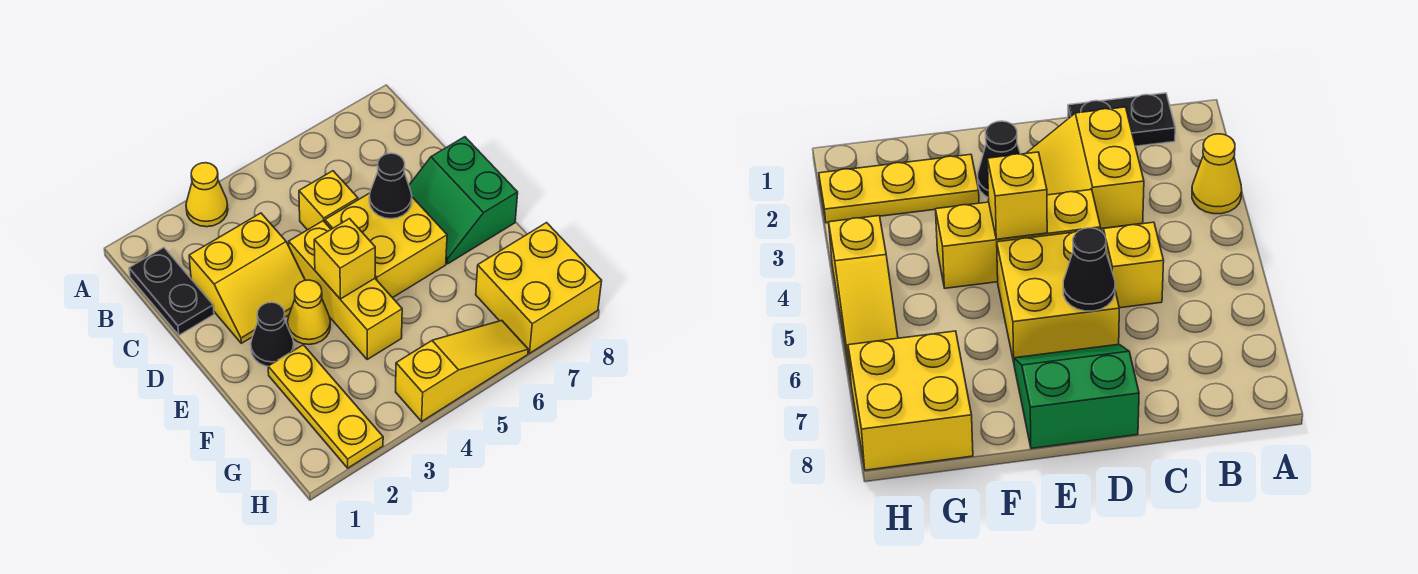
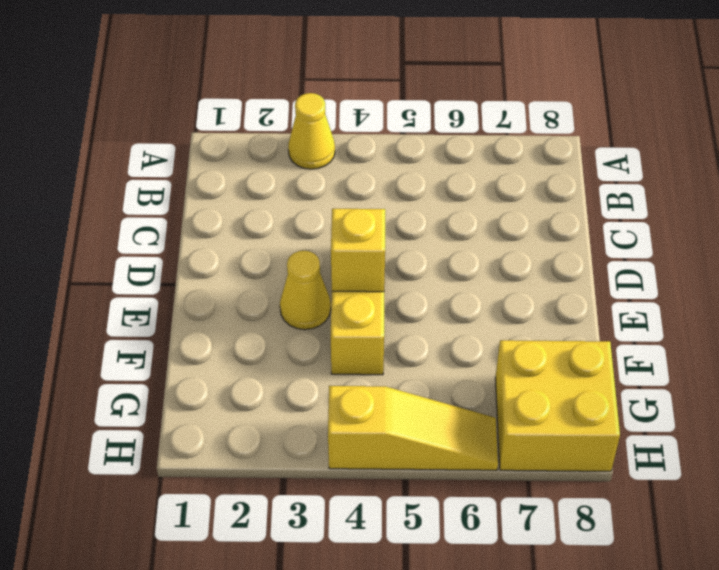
none -> black plate B1:C1 level 1
none -> yellow slope C2:D3 level 1 top C
none -> yellow brick C5 level 1

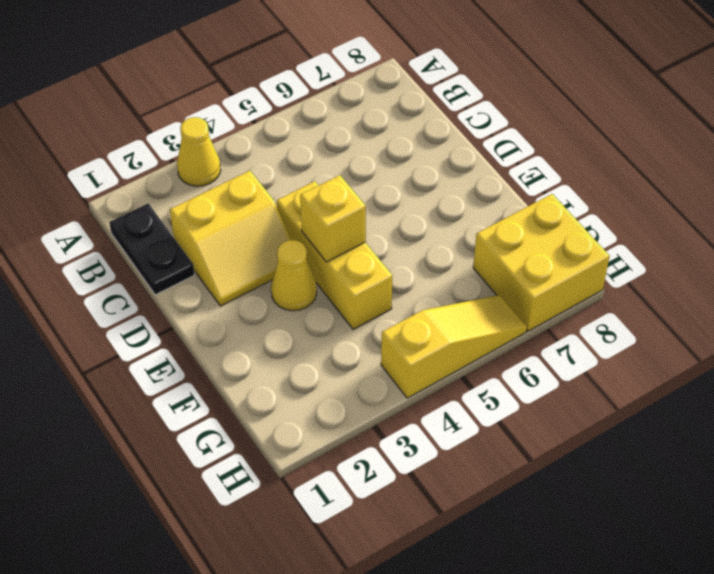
none -> yellow brick C5 level 1
none -> yellow brick D5:E6 level 1
none -> green slope D7:E8 level 1 top 8

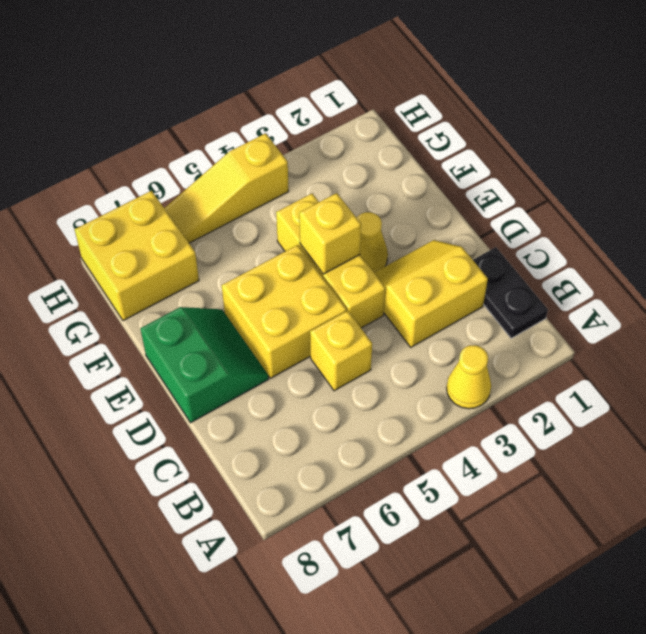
none -> black cone E2 level 1
none -> yellow plate F2:H2 level 1
none -> black cone D6 level 2

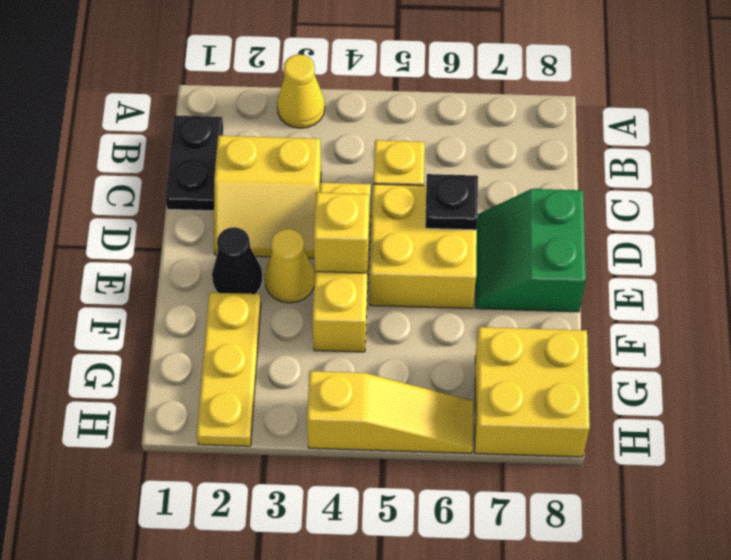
black plate D6 level 2 -> black cone D6 level 2

